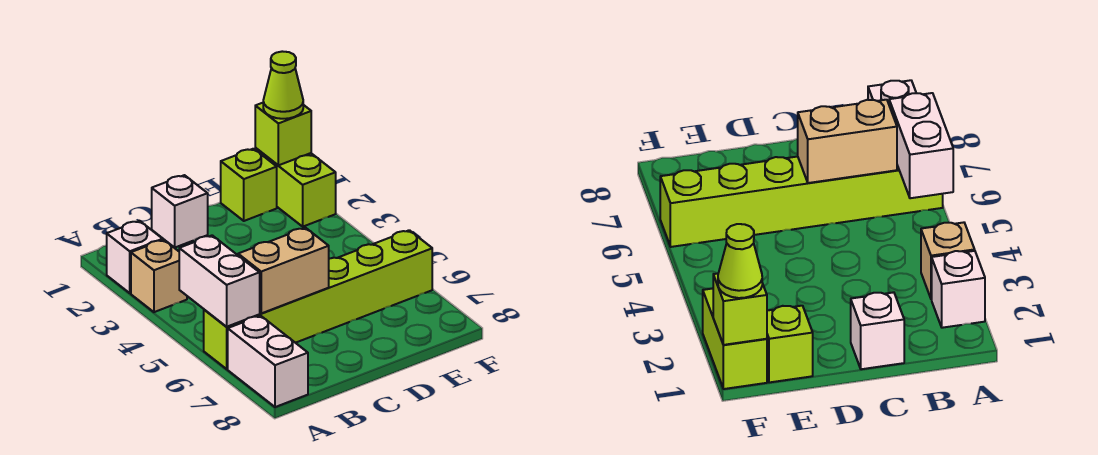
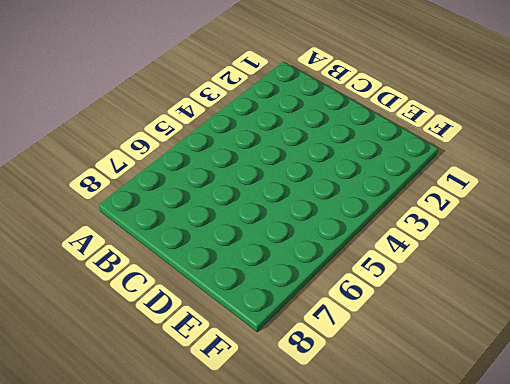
none -> white brick A2 level 1
none -> tan brick A3 level 1

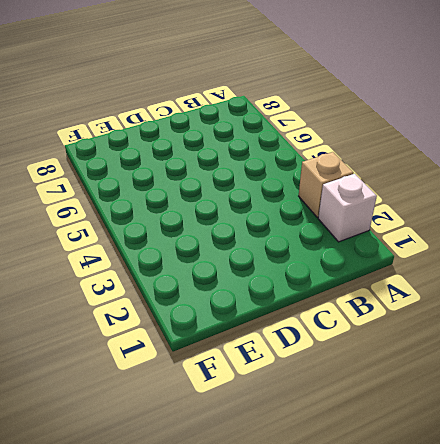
none -> lime brick A6:F6 level 1
none -> white brick A7:A8 level 1

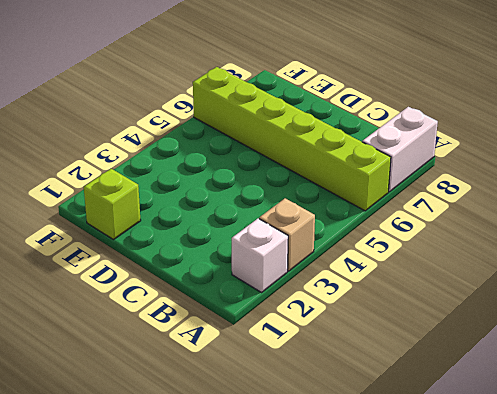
none -> white brick C1 level 1
none -> lime brick F1:F2 level 1

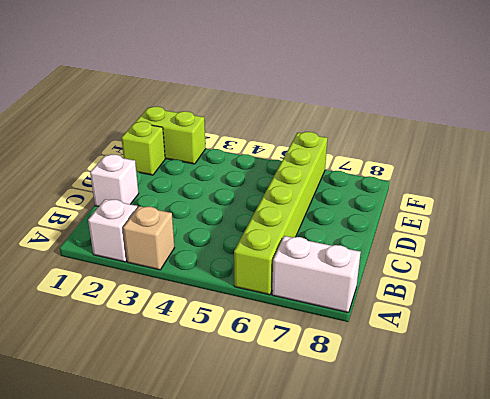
none -> white brick A5:A6 level 2
none -> tan brick B6:C6 level 2

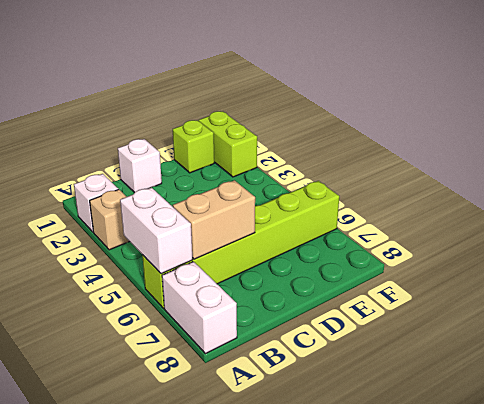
none -> lime brick F1 level 2
none -> lime cone F1 level 3

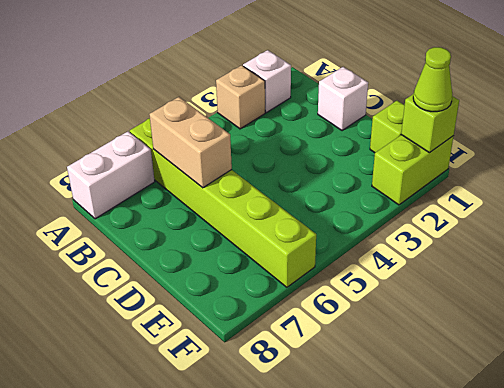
none -> white brick A5:A6 level 2

